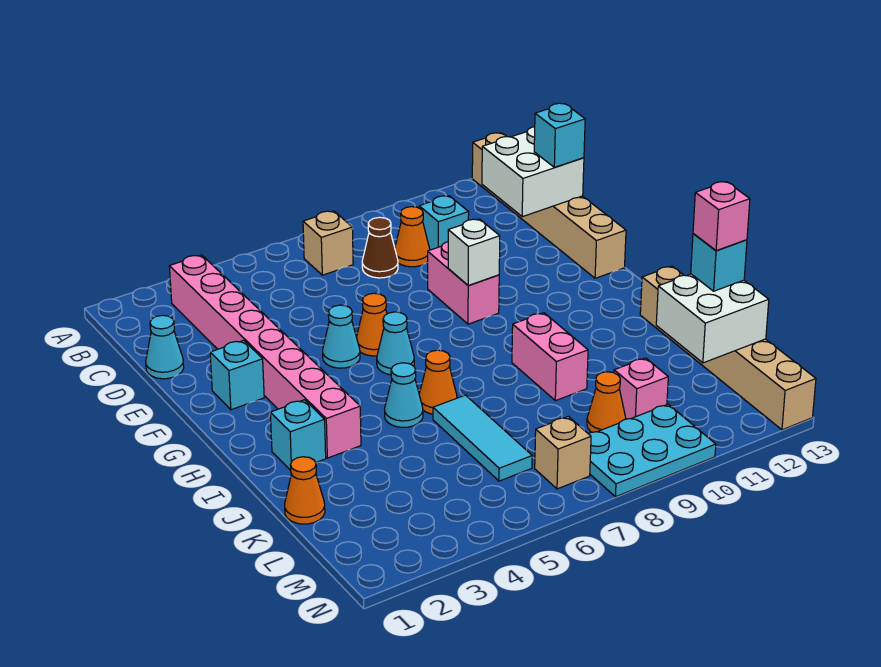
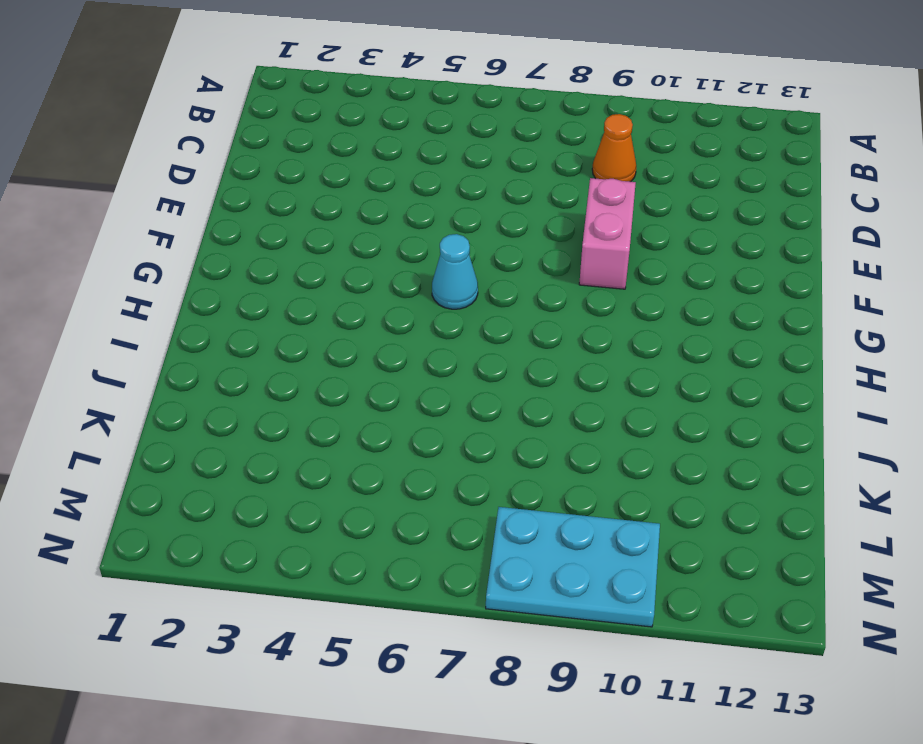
none -> tan brick A13:F13 level 1
none -> pink brick B3:I3 level 1
none -> tan brick B7 level 1

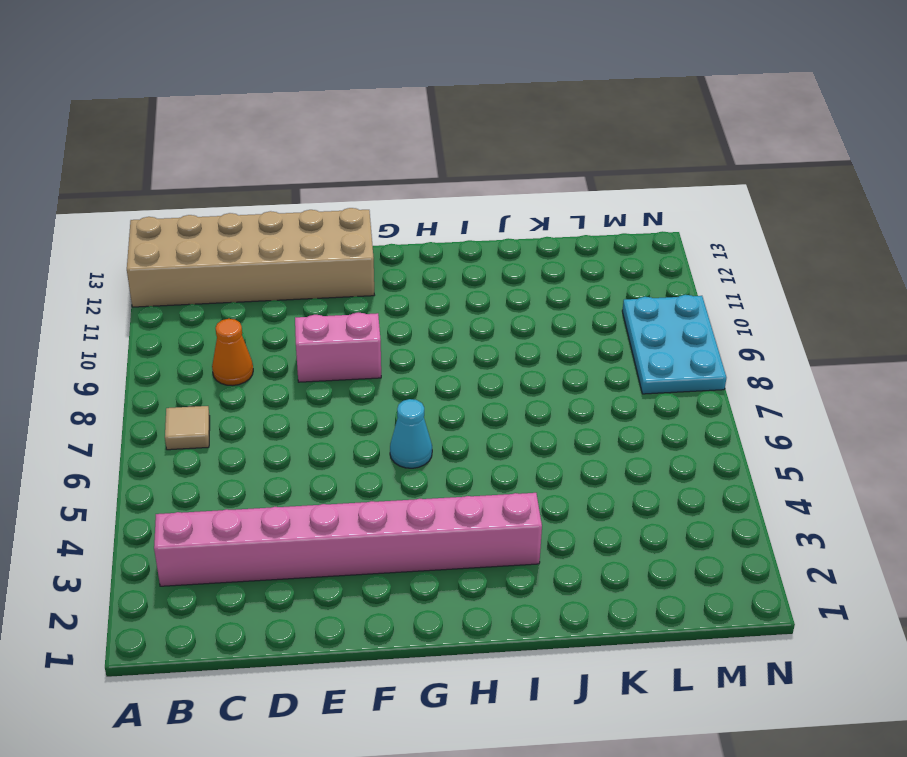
tan brick A12:F13 level 1 -> tan brick A13:F13 level 1
tan tile B7 level 1 -> tan brick B7 level 1
none -> brown cone C8 level 1
none -> cyan brick C10 level 1
none -> cyan cone D1 level 1

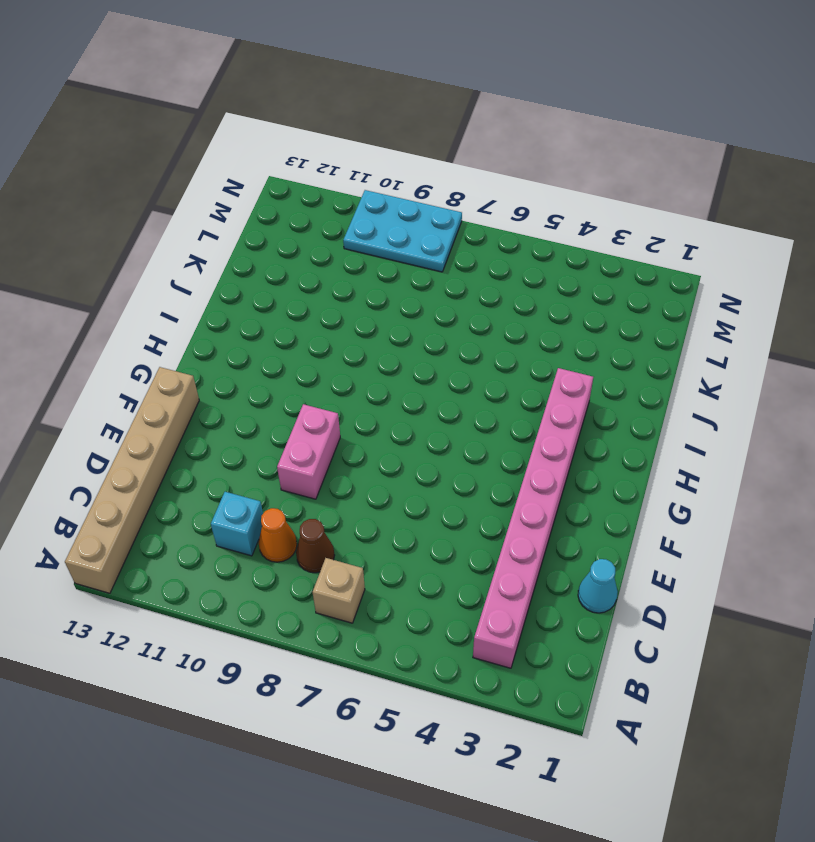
none -> cyan brick F2 level 1
none -> cyan cone F5 level 1
none -> orange cone F6 level 1

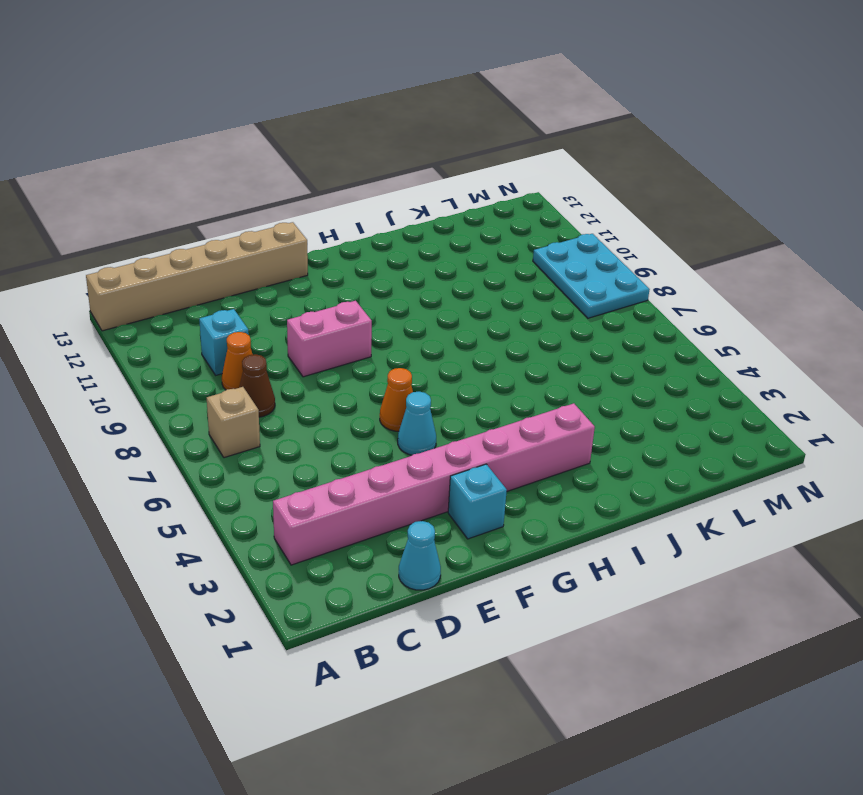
none -> cyan cone G6 level 1
none -> cyan brick I2 level 1
none -> cyan cone I5 level 1

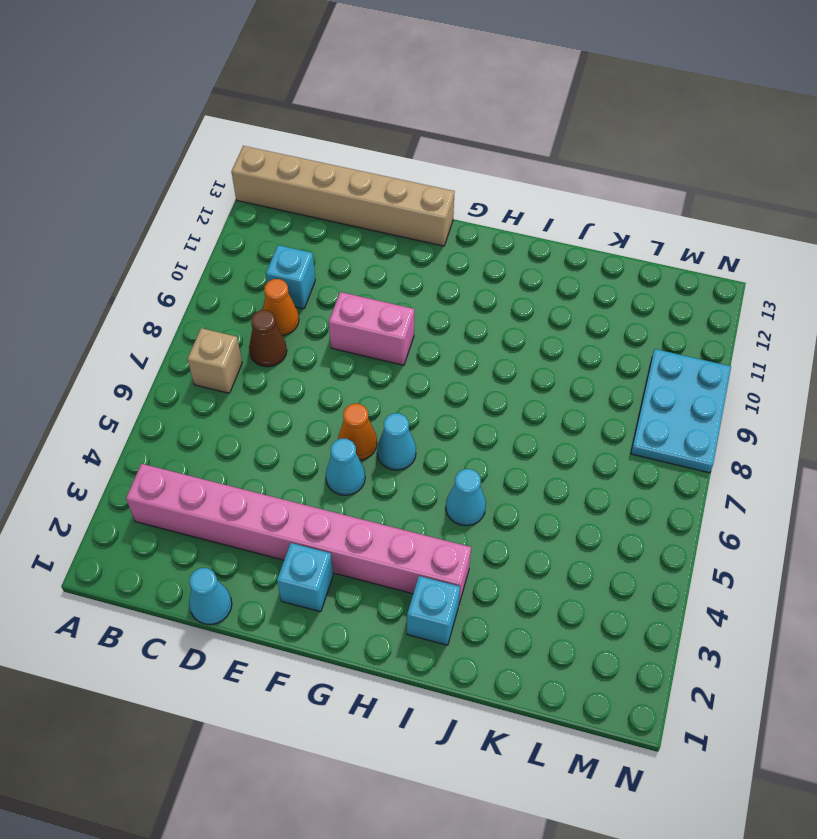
none -> orange cone I6 level 1
none -> pink brick I9:J9 level 1
none -> tan brick I13:N13 level 1

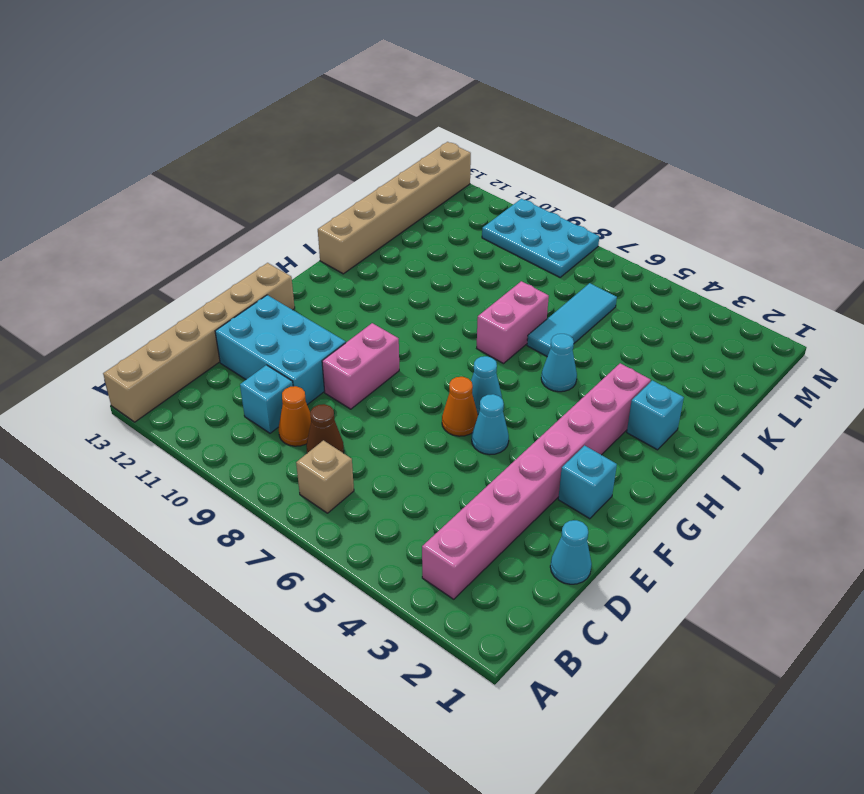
cyan brick D10:E12 level 1 -> none
pink brick I7:J7 level 1 -> pink brick I9:J9 level 1
none -> orange cone I6 level 1
none -> orange cone K1 level 1
none -> orange cone L9 level 1

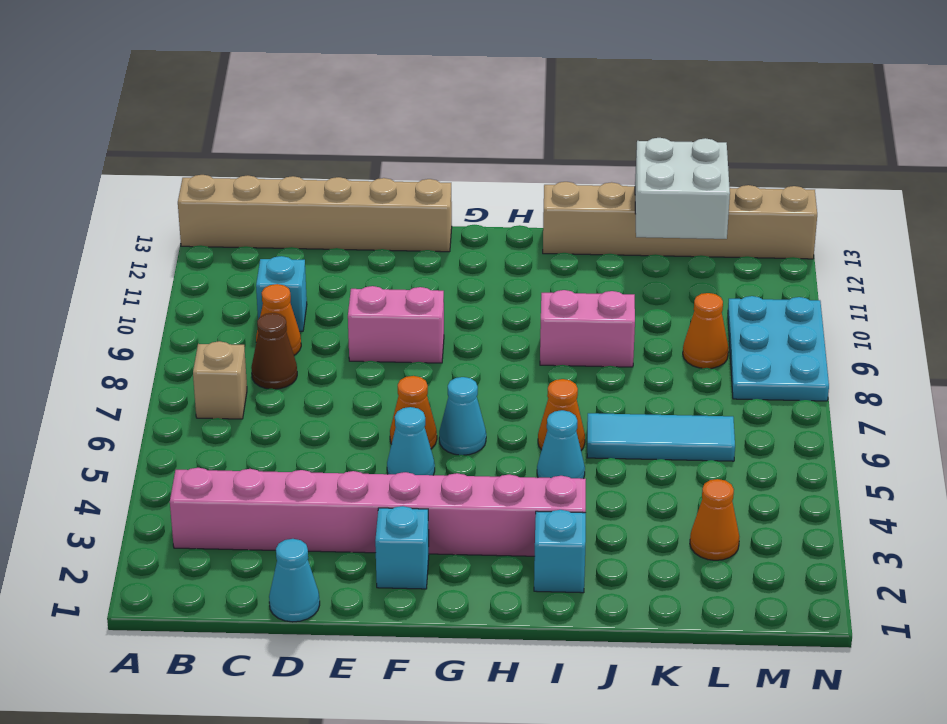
orange cone L3 level 1 -> orange cone K1 level 1
none -> pink brick L10 level 1
none -> tan brick M7 level 1
none -> white brick C12:D13 level 2

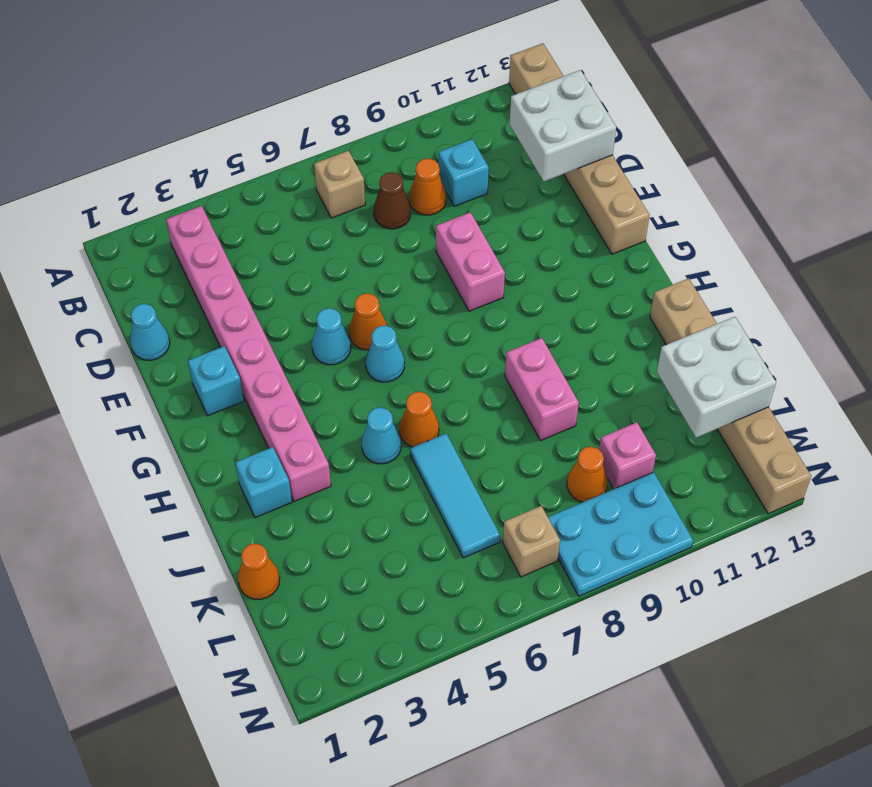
none -> white brick F9 level 2
none -> cyan brick D13 level 3
none -> cyan brick K13 level 3

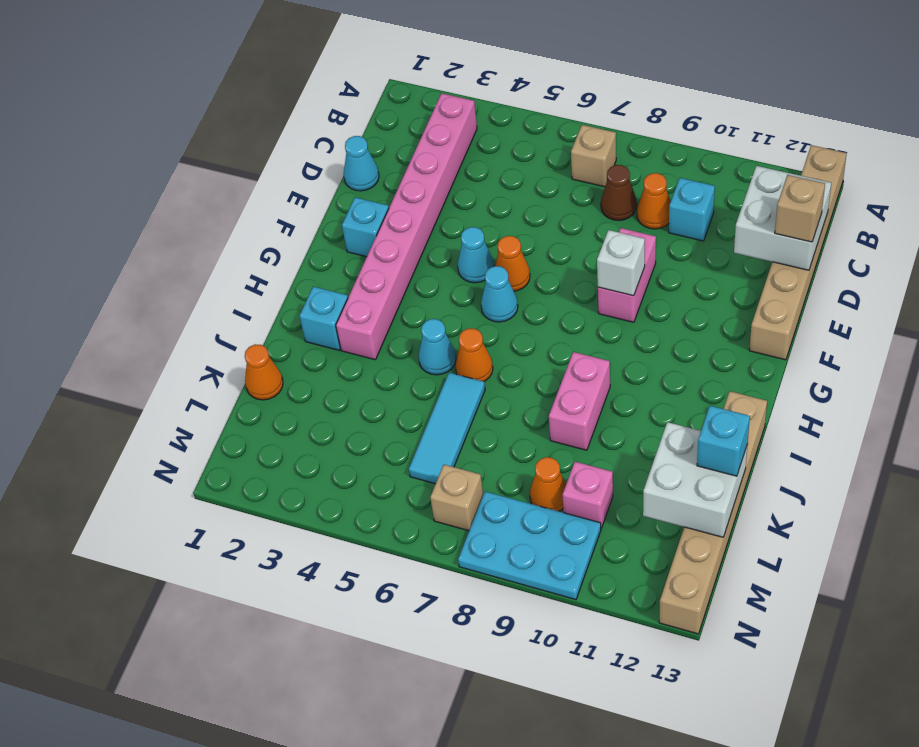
tan brick D13 level 3 -> cyan brick D13 level 3
none -> pink brick K13 level 4

